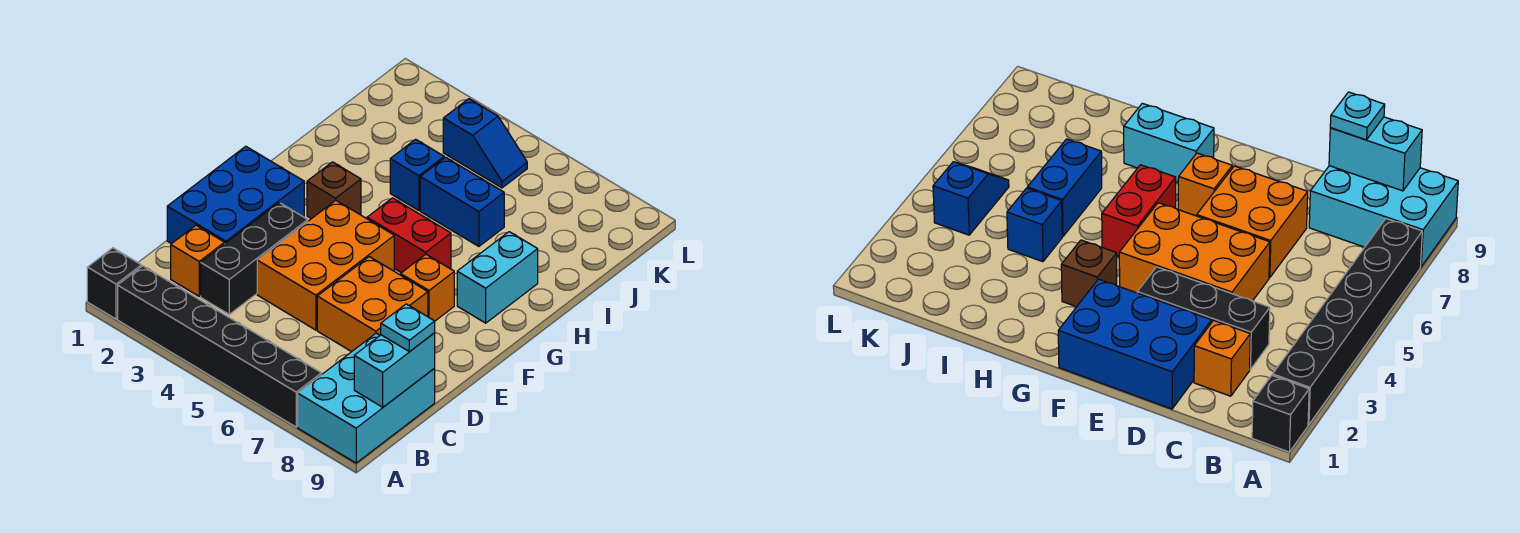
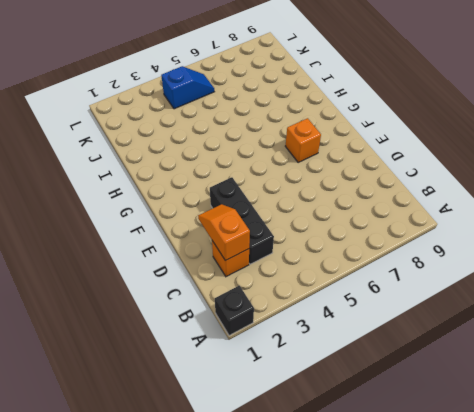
orange slope C2:D2 level 2 top C -> none
none -> black brick A2:A7 level 1
none -> cyan brick A8:C9 level 1
none -> blue brick D1:F2 level 1

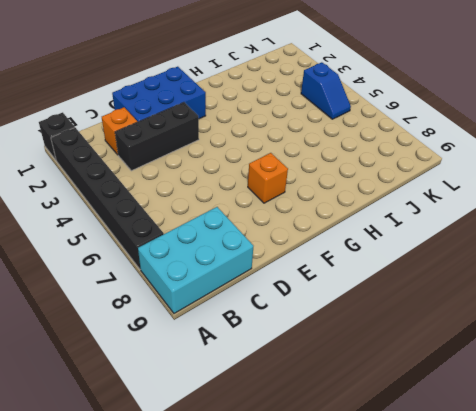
none -> orange brick D4:F5 level 1
none -> orange brick D6:E7 level 1
none -> brown brick G3 level 1

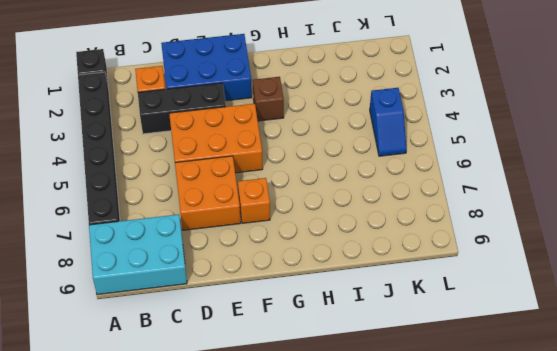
none -> red brick G5:G6 level 1
none -> cyan brick G8:H8 level 1
none -> blue brick I4 level 1

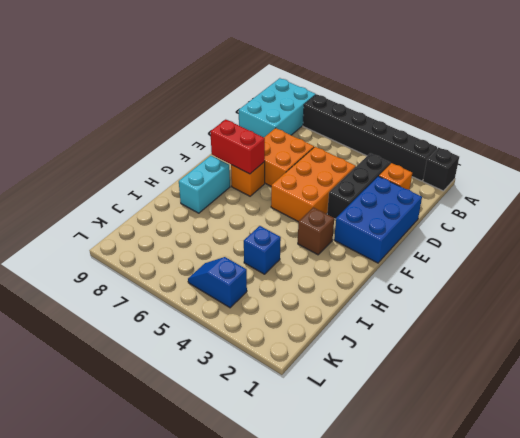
red brick F7:F8 level 2 -> red brick G5:G6 level 1
none -> blue brick I5:I6 level 1
none -> cyan brick B9:C9 level 2
none -> cyan plate C9 level 3

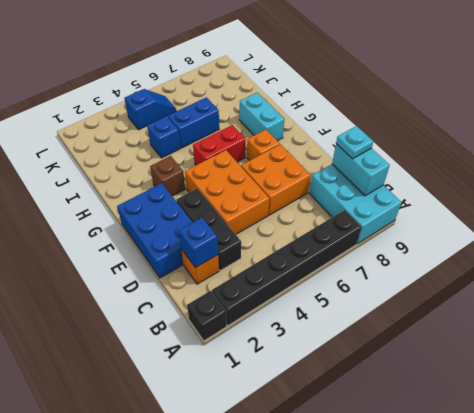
blue brick C2 level 2 -> none

